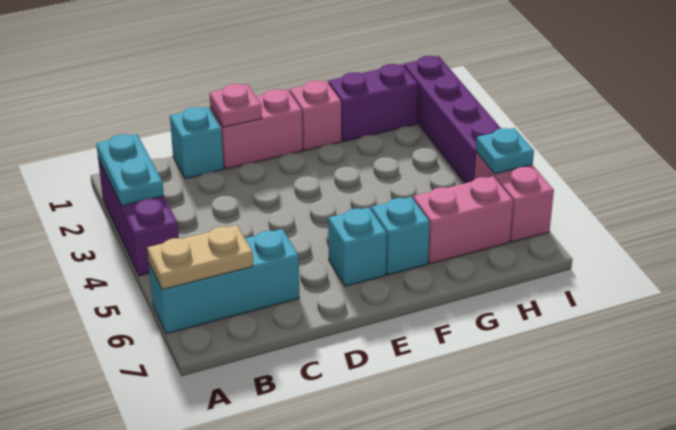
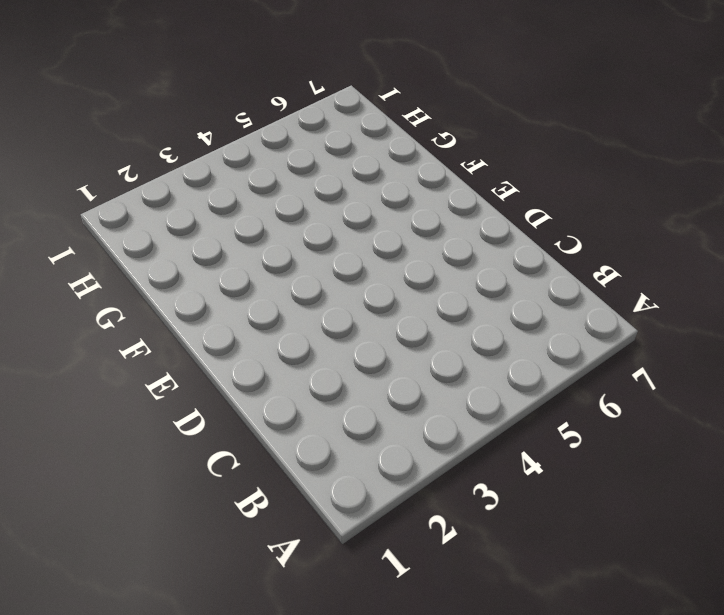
none -> purple brick A2:A4 level 1
none -> cyan brick A6:C6 level 1
none -> cyan brick C1 level 1

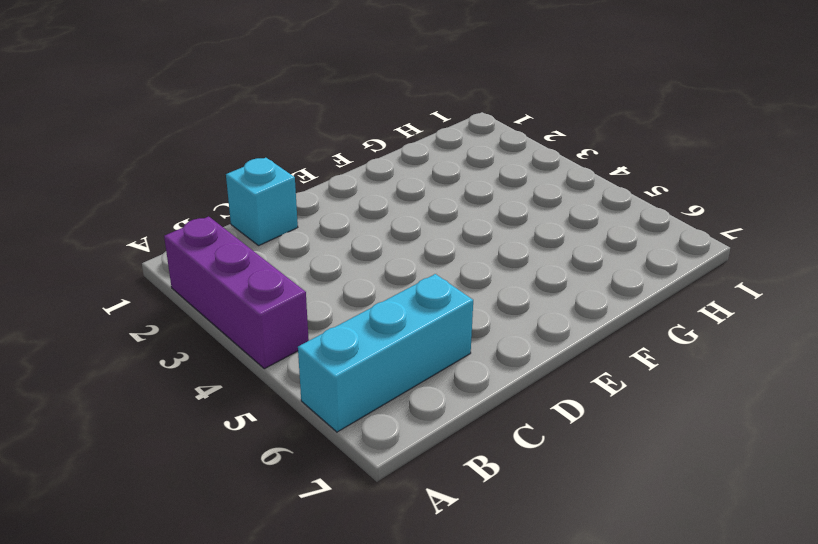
none -> pink brick D1:E1 level 1
none -> cyan brick E6 level 1
none -> pink brick F1 level 1

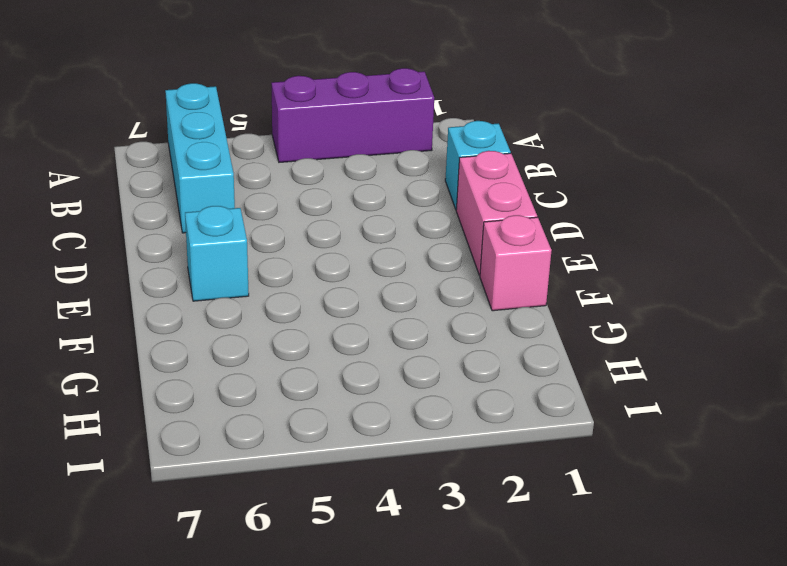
none -> cyan brick F6 level 1
none -> purple brick G1:H1 level 1
none -> pink brick G6:H6 level 1

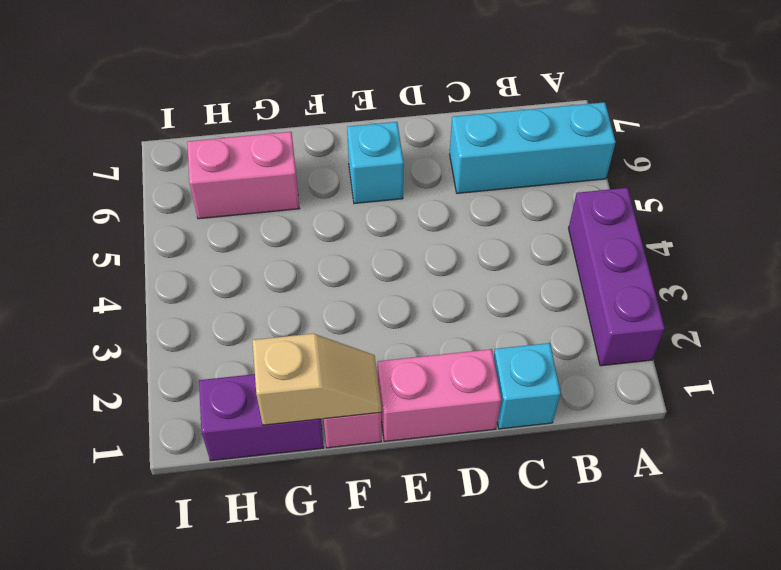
tan slope F1:G1 level 2 top G -> none
none -> cyan brick F6 level 1
none -> purple brick I1:I4 level 1
none -> pink brick I5:I6 level 1

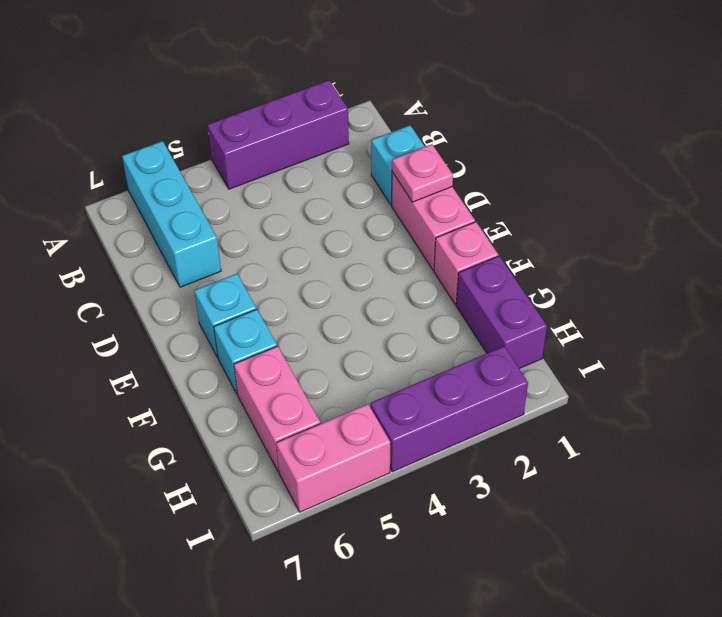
purple brick I2:I4 level 1 -> purple brick I1:I4 level 1
none -> cyan plate A2:A3 level 2
none -> tan plate A6:B6 level 2
none -> cyan plate I5 level 2

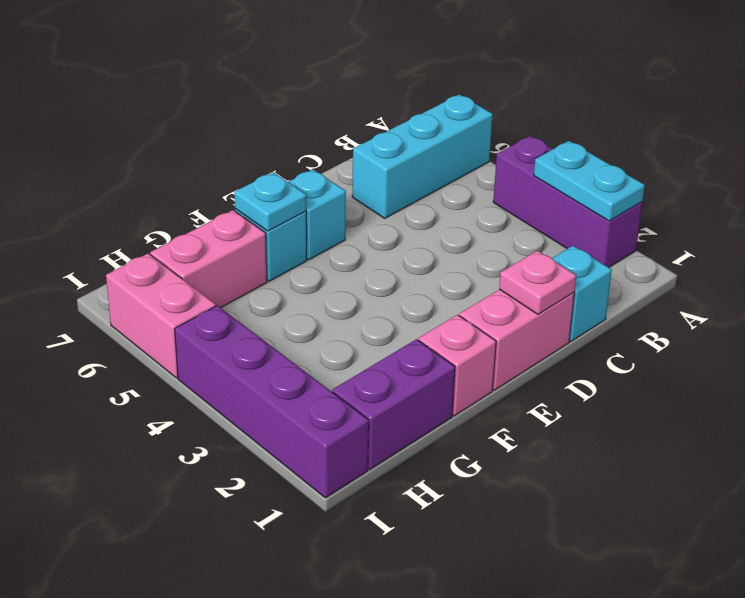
cyan plate F6 level 2 -> cyan plate I5 level 2
none -> tan plate A6:B6 level 2

